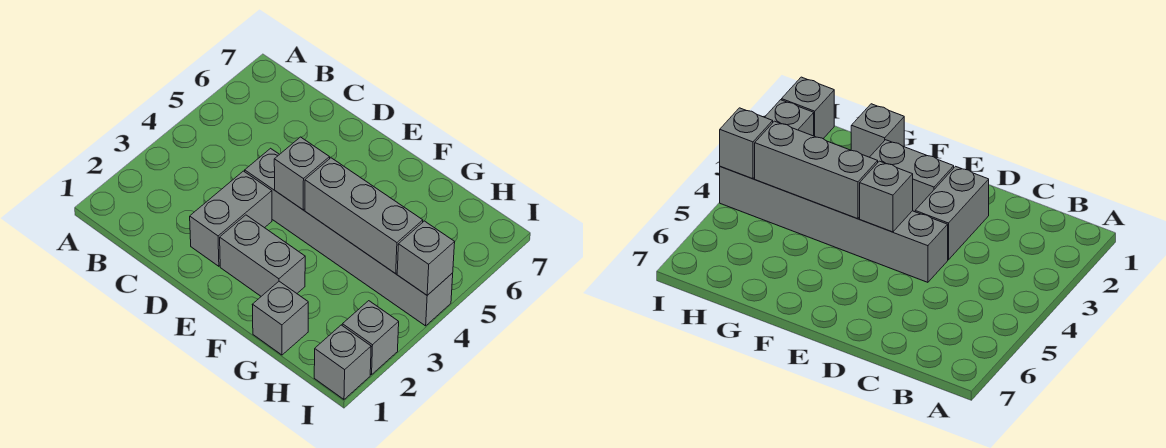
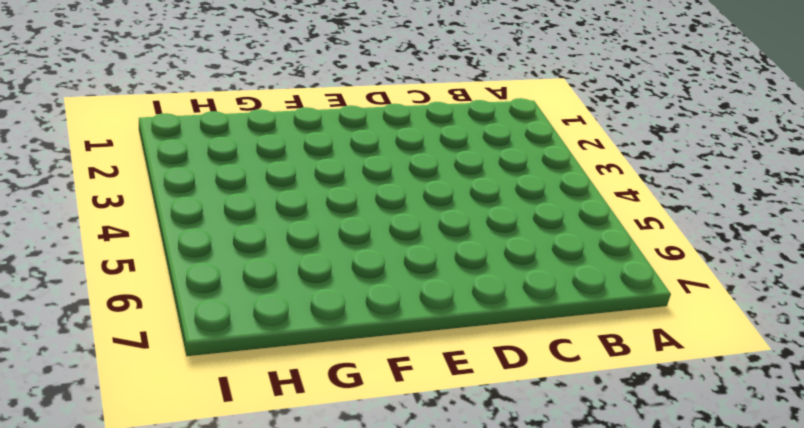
none -> grey brick D2:D3 level 1
none -> grey brick D4:I4 level 1

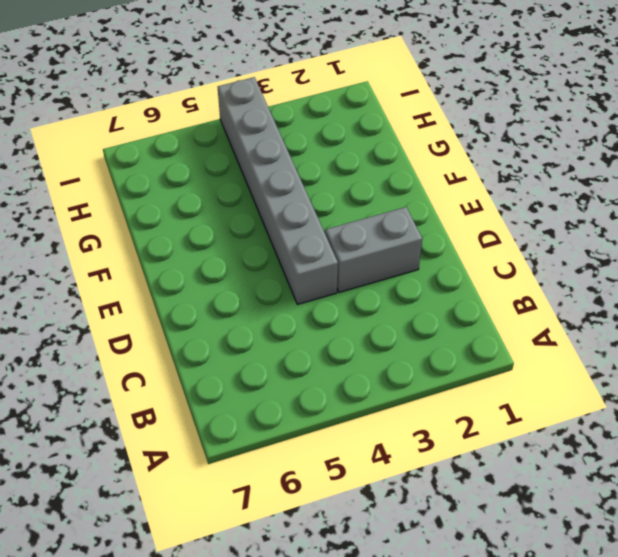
none -> grey brick E2:F2 level 1
none -> grey brick G1 level 1

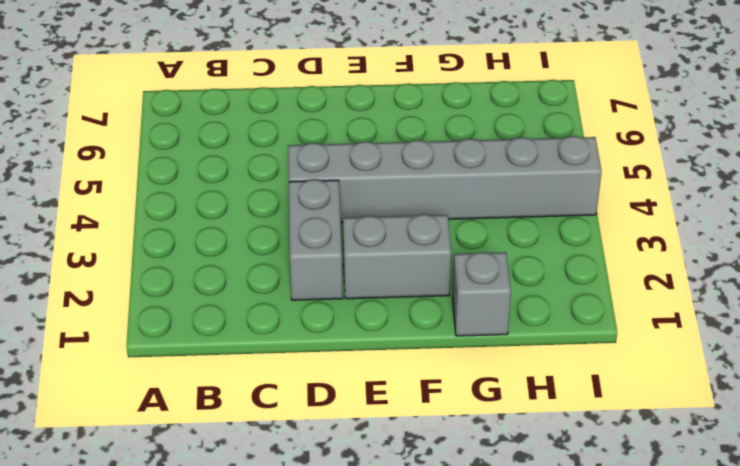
none -> grey brick I1 level 1
none -> grey brick I2 level 1

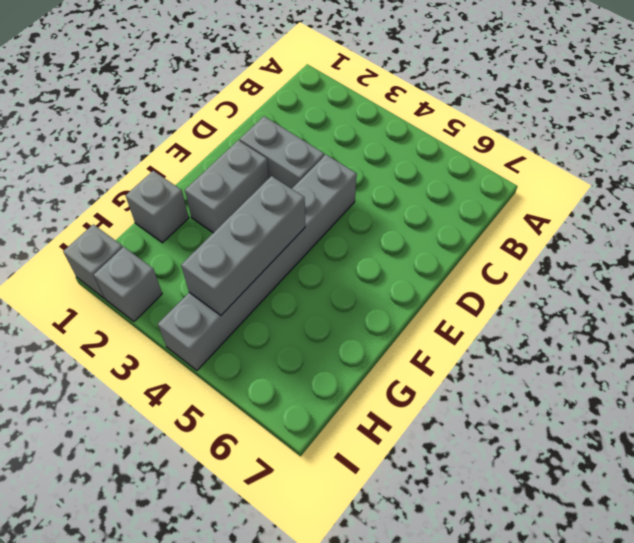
none -> grey brick E4 level 2
none -> grey brick I4 level 2

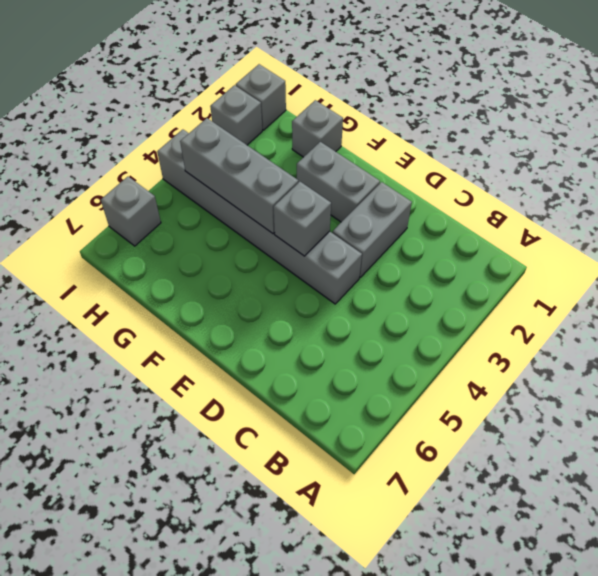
grey brick I6 level 1 -> grey brick I4 level 2

